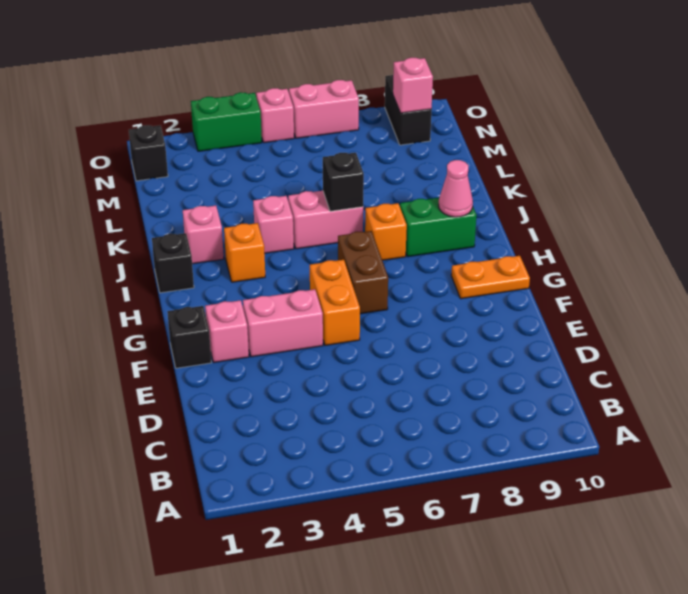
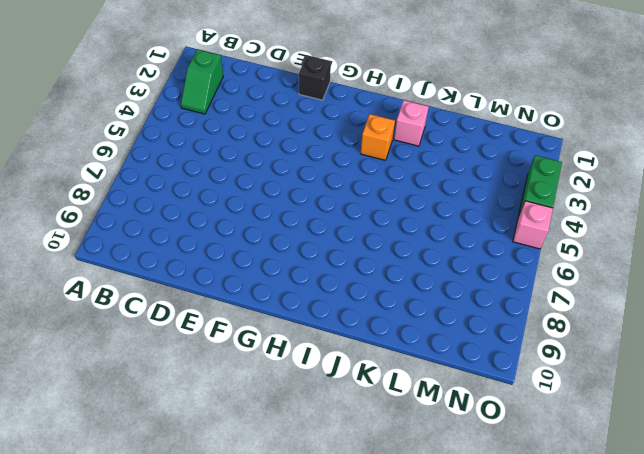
green slope B2:B3 level 1 top 2 -> none
none -> pink brick F2 level 1
none -> pink brick F3:F4 level 1
none -> orange brick F5:G5 level 1

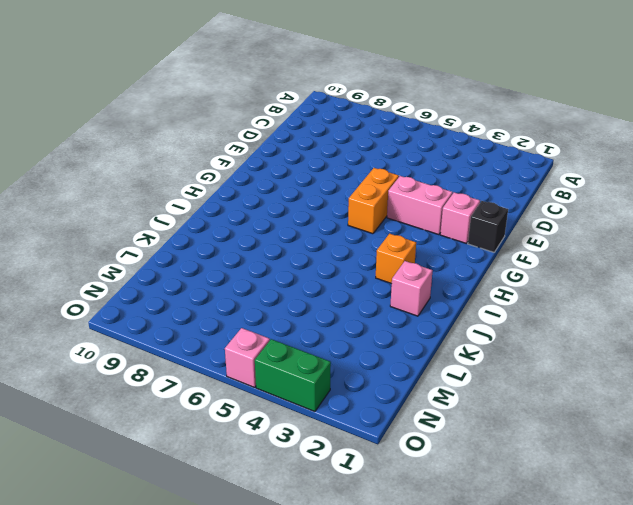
none -> brown brick G6:H6 level 1
none -> orange plate G9:G10 level 1
none -> black brick I1 level 1

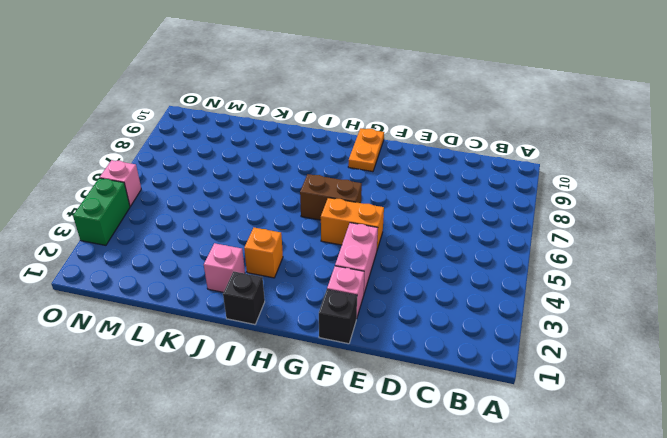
none -> orange brick I7 level 1
none -> green brick I8:I9 level 1
none -> pink brick J4 level 1

